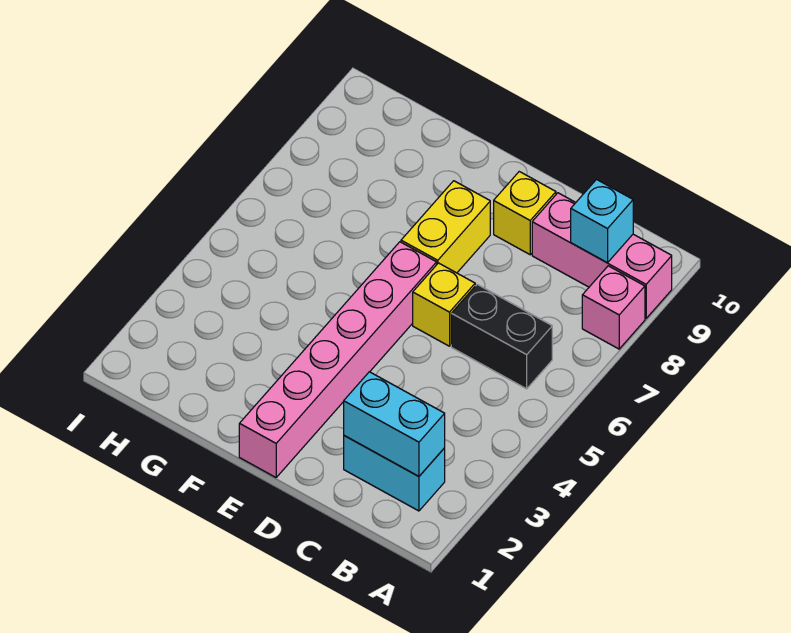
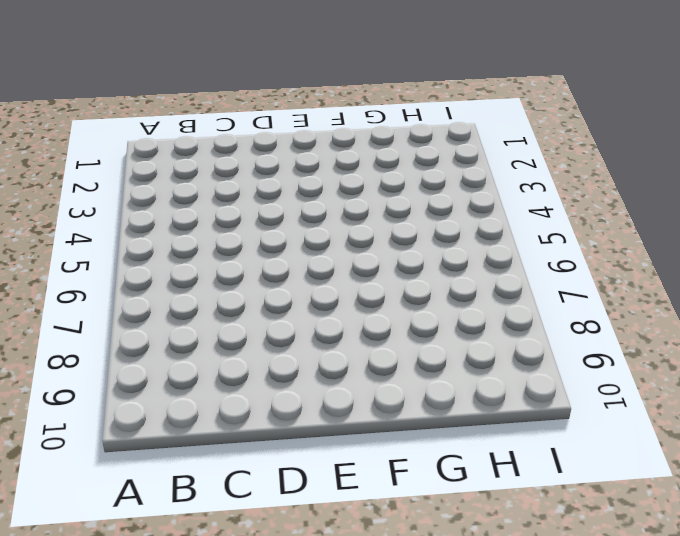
none -> pink brick A8 level 1
none -> pink brick A9:C9 level 1

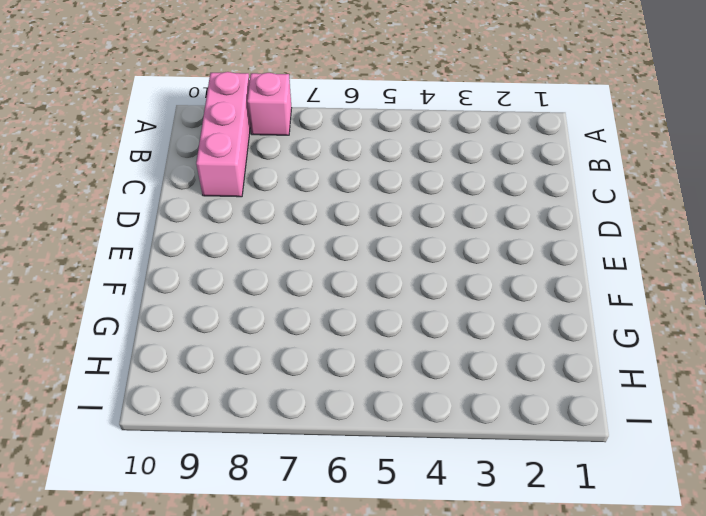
none -> cyan brick B2:C2 level 1
none -> black brick B6:C6 level 1

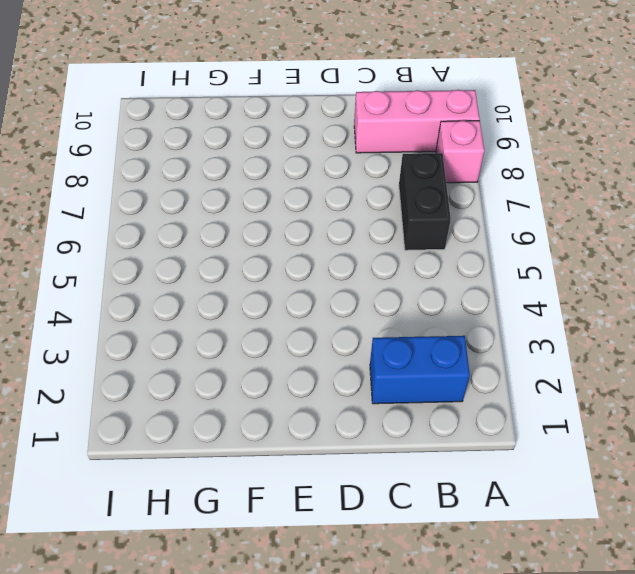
blue brick B2:C2 level 1 -> cyan brick B2:C2 level 1
black brick B6:B7 level 1 -> black brick B6:C6 level 1
none -> yellow brick D6 level 1
none -> yellow brick D9 level 1

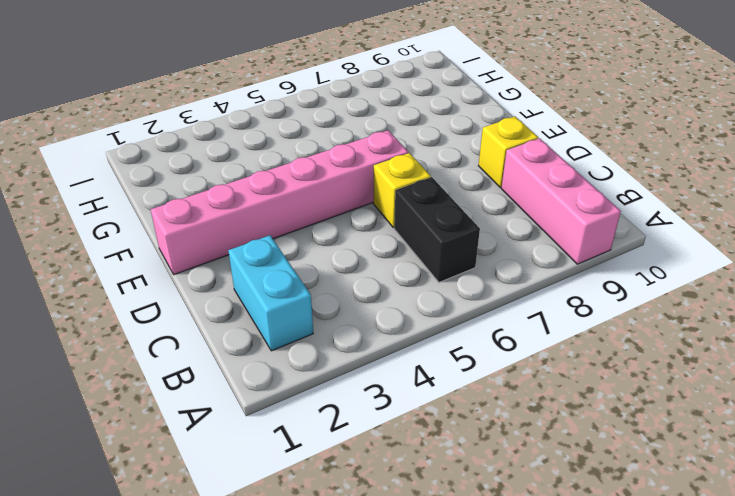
none -> pink brick A8 level 1
none -> yellow brick E7:E8 level 1

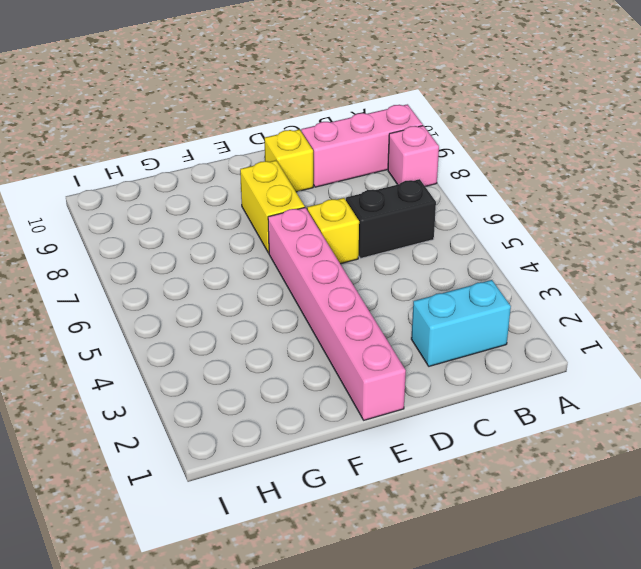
none -> cyan brick B2:C2 level 2
none -> cyan brick B9 level 2

